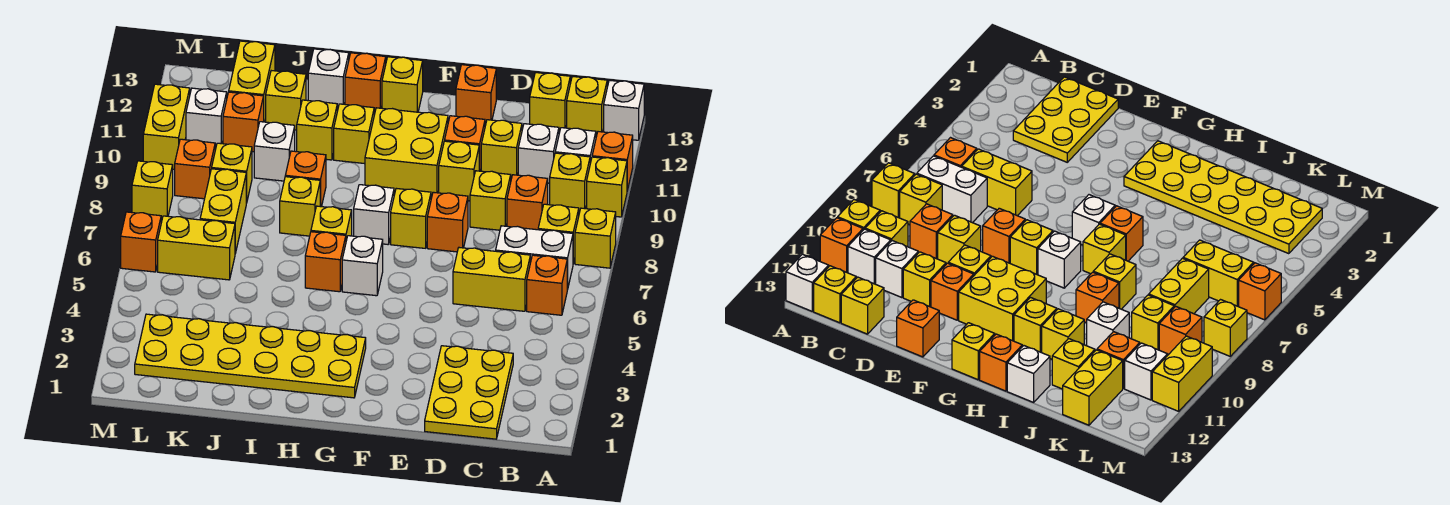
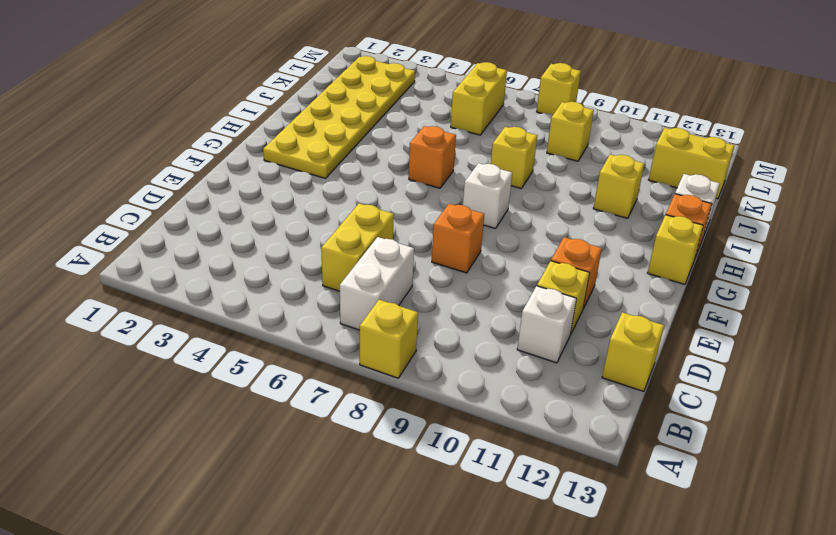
none -> yellow brick A10 level 1
none -> orange brick A11 level 1
none -> white brick A13 level 1
none -> orange brick B6 level 1

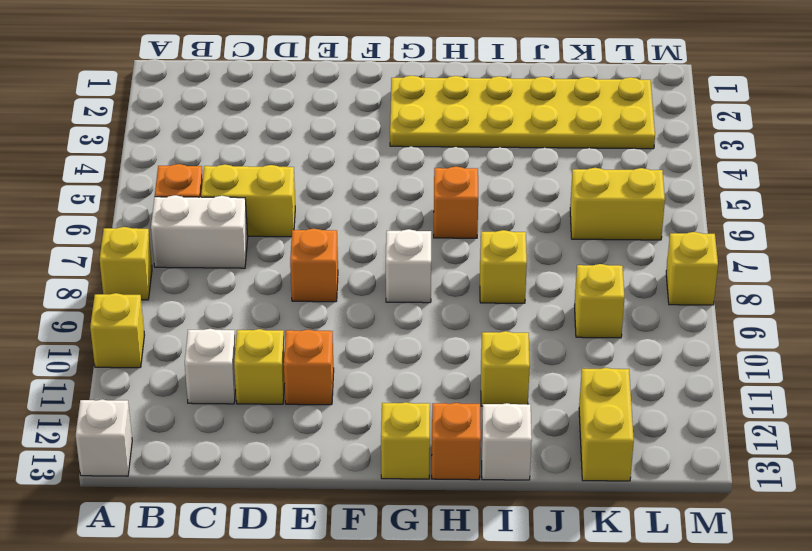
none -> orange brick A11 level 1
none -> yellow brick B8 level 1
none -> yellow brick B10 level 1
none -> white brick B11 level 1

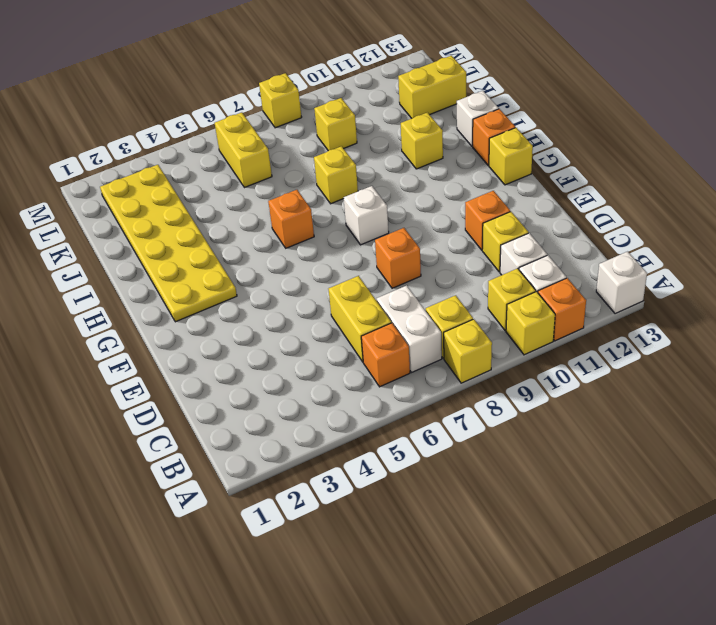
none -> yellow brick B13 level 1
none -> yellow plate C1:D3 level 1
none -> orange brick C9 level 1
none -> yellow brick C13 level 1

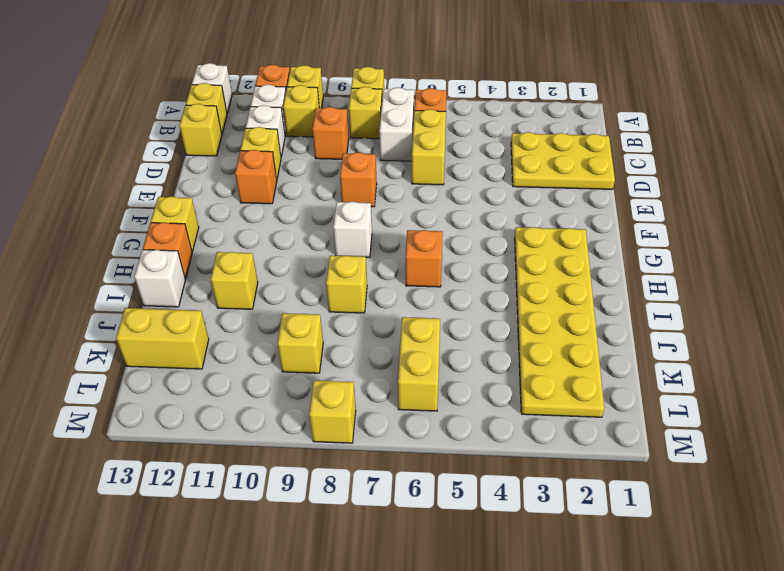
none -> yellow brick D9 level 1
none -> yellow brick E10 level 1
none -> orange brick E13 level 1
none -> yellow brick F8 level 1

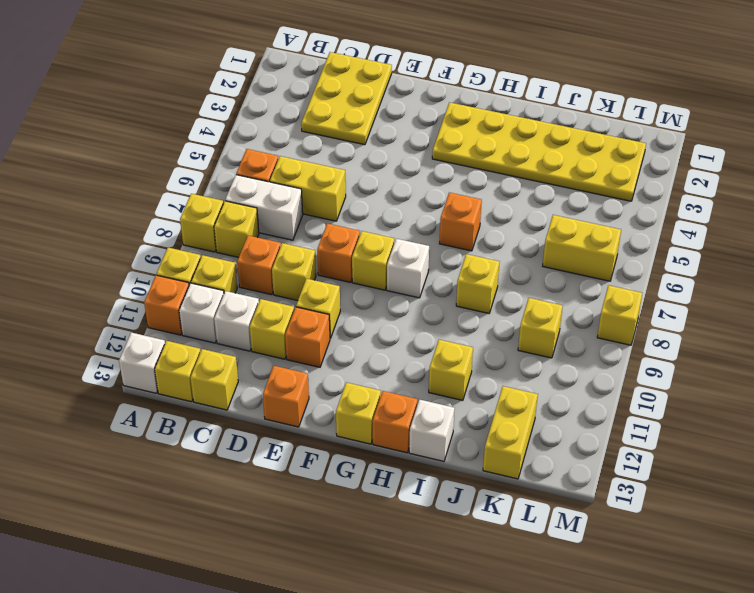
none -> yellow brick F10:G11 level 1
none -> white brick G6 level 1
none -> yellow brick H7 level 1
none -> yellow brick H11 level 1

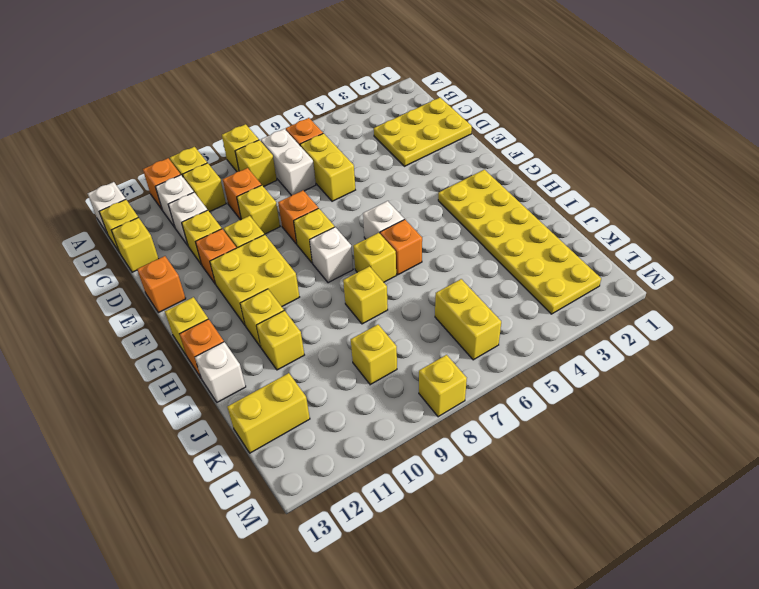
none -> orange brick I9 level 1
none -> white brick J10 level 1
none -> yellow brick J12 level 1
none -> yellow brick K7:K8 level 1

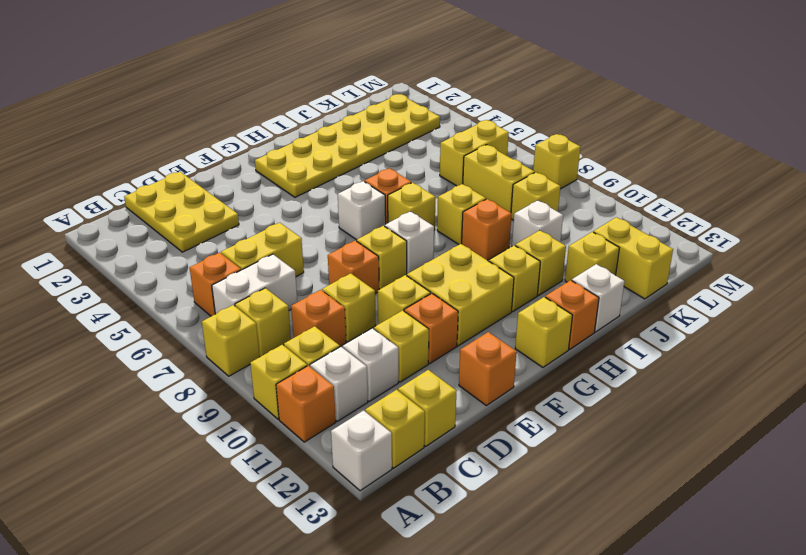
none -> orange brick K11 level 1
none -> orange brick L9 level 1
none -> white brick L11 level 1
none -> orange brick M6 level 1

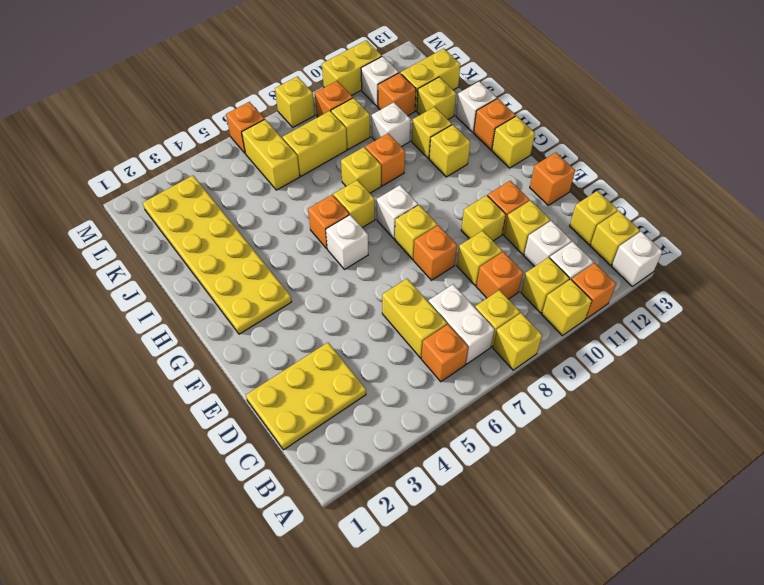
none -> yellow brick F10:G11 level 1

